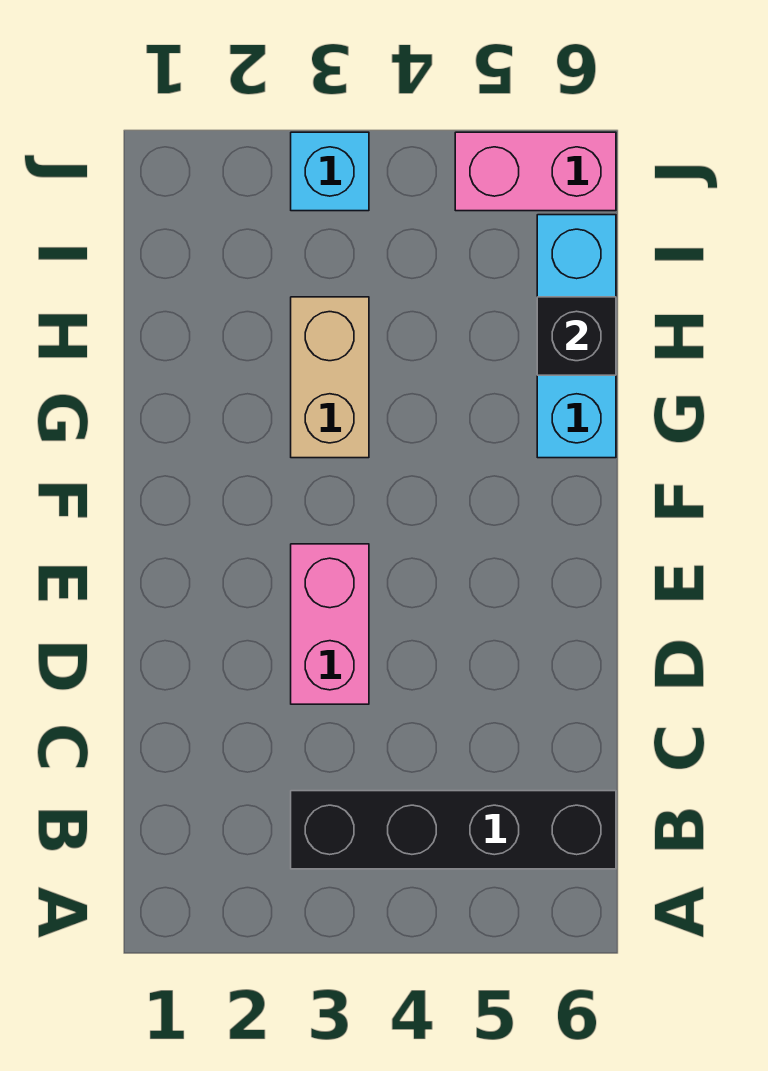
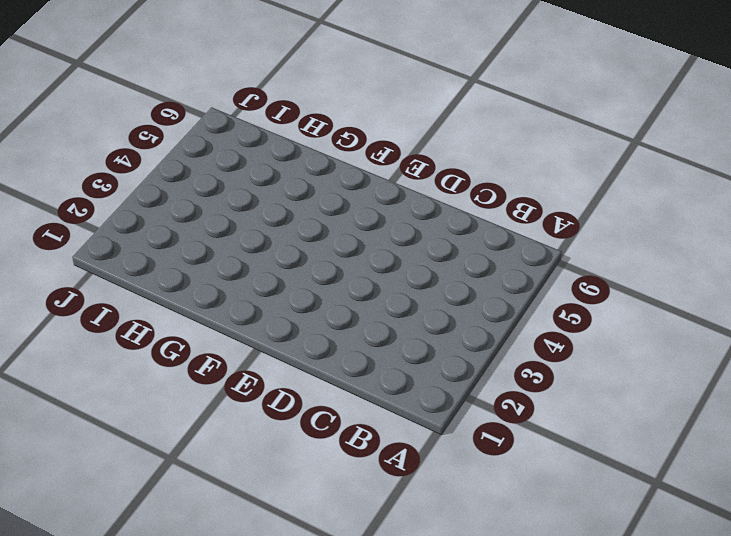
none -> black brick B3:B6 level 1
none -> pink brick D3:E3 level 1

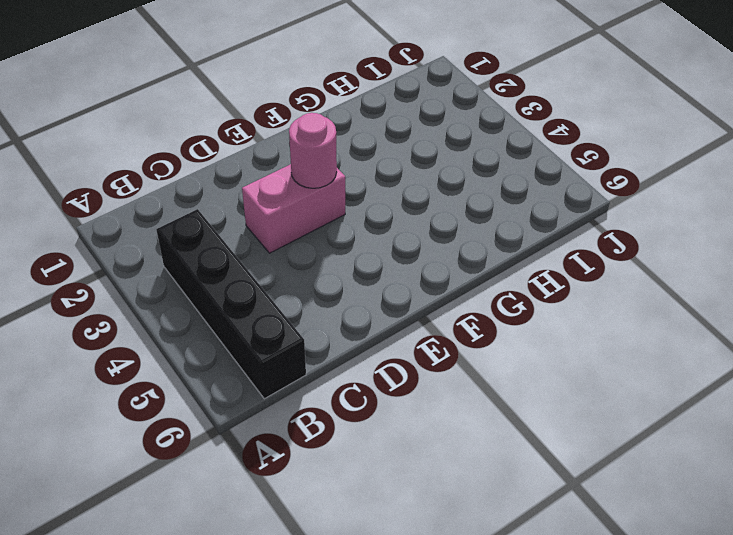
pink round brick E3 level 2 -> none
none -> tan brick G3:H3 level 1
none -> cyan brick G6:I6 level 1

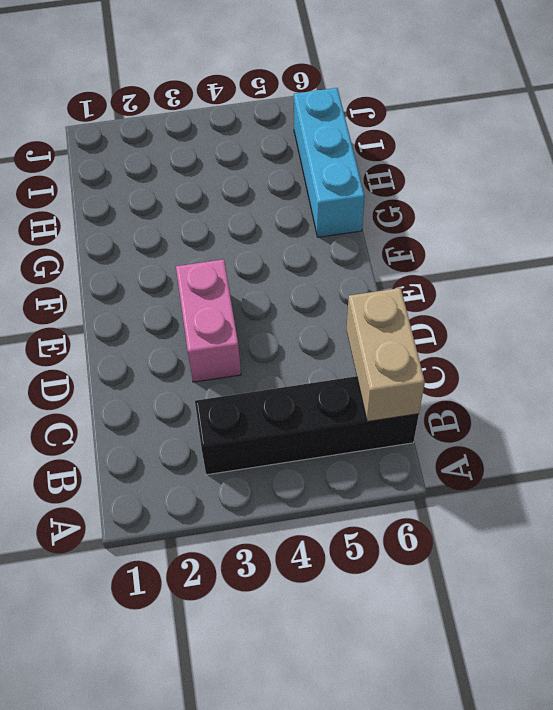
tan brick B6:C6 level 2 -> tan brick G3:H3 level 1
none -> cyan brick J3 level 1
none -> pink brick J5:J6 level 1

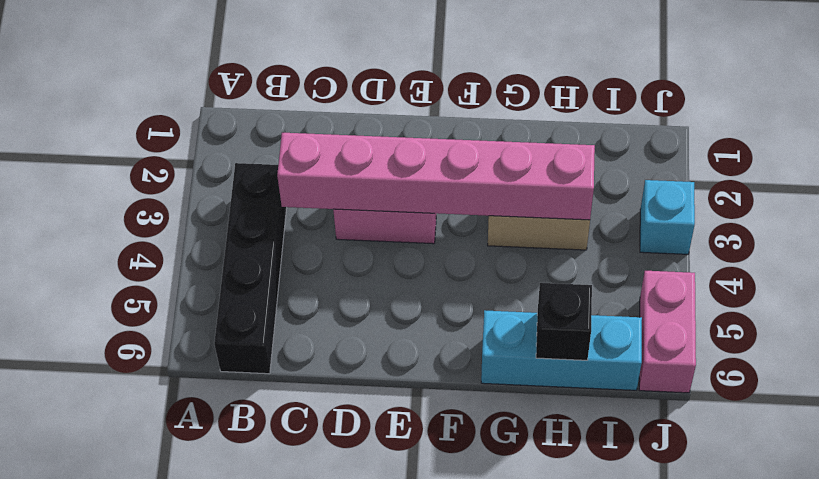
pink brick C3:H3 level 2 -> none

